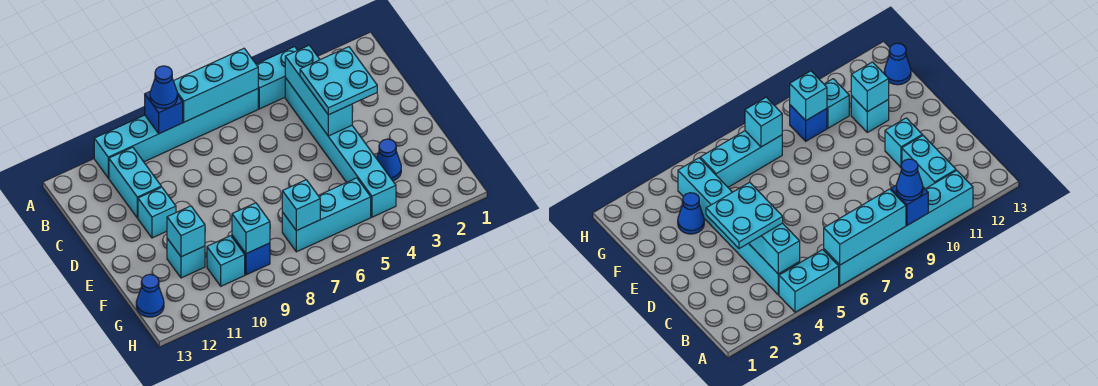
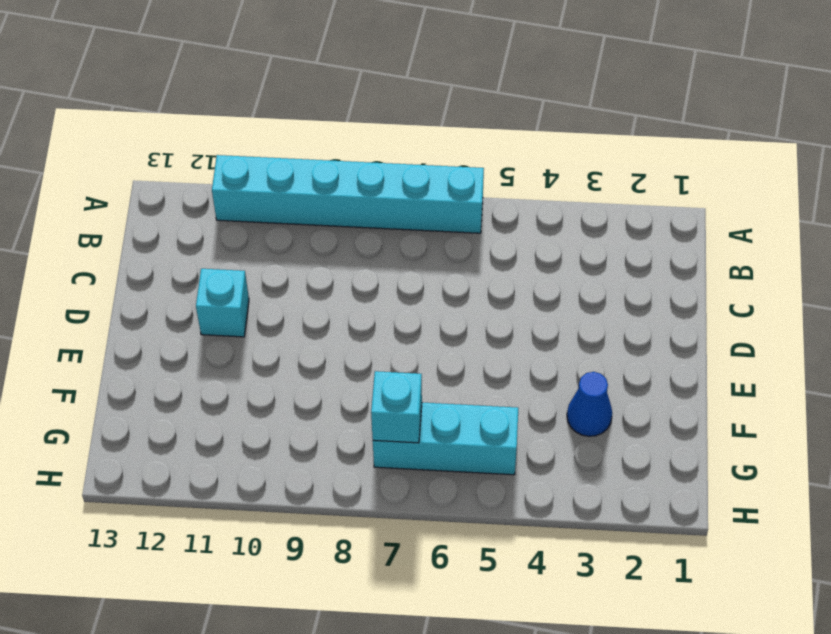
none -> cyan brick A4:A5 level 1
none -> cyan brick B4:G4 level 1
none -> cyan brick B11:C11 level 1

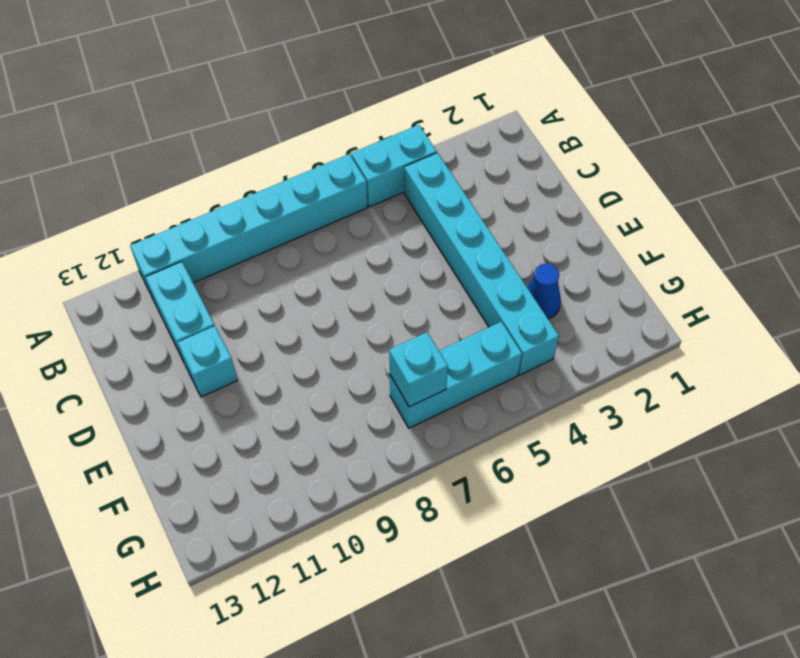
none -> cyan brick F11 level 1
none -> blue brick G9 level 1
none -> cyan brick G10 level 1

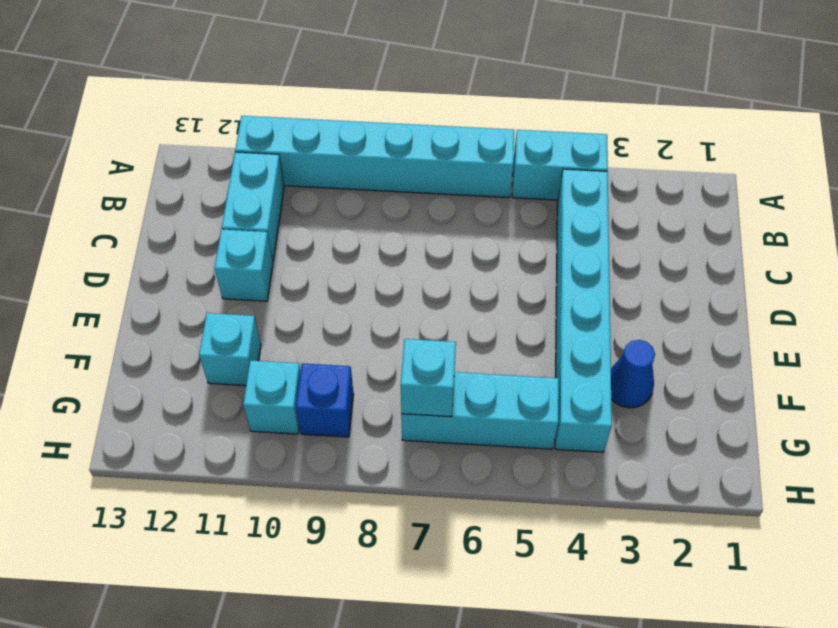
none -> blue cone G13 level 1
none -> cyan brick A6:A8 level 2
none -> blue brick A9 level 2

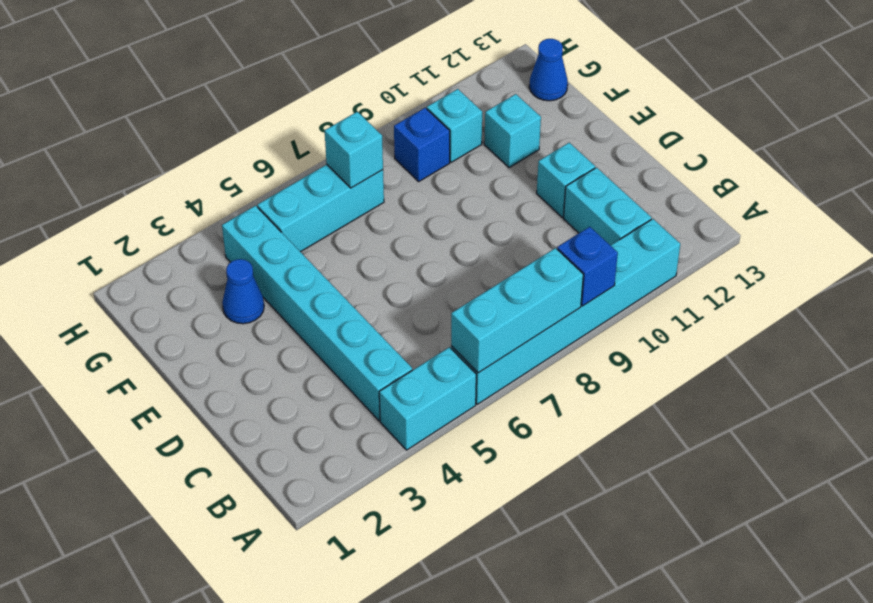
none -> cyan brick B4:D4 level 2
none -> cyan brick F11 level 2
none -> cyan brick G9 level 2

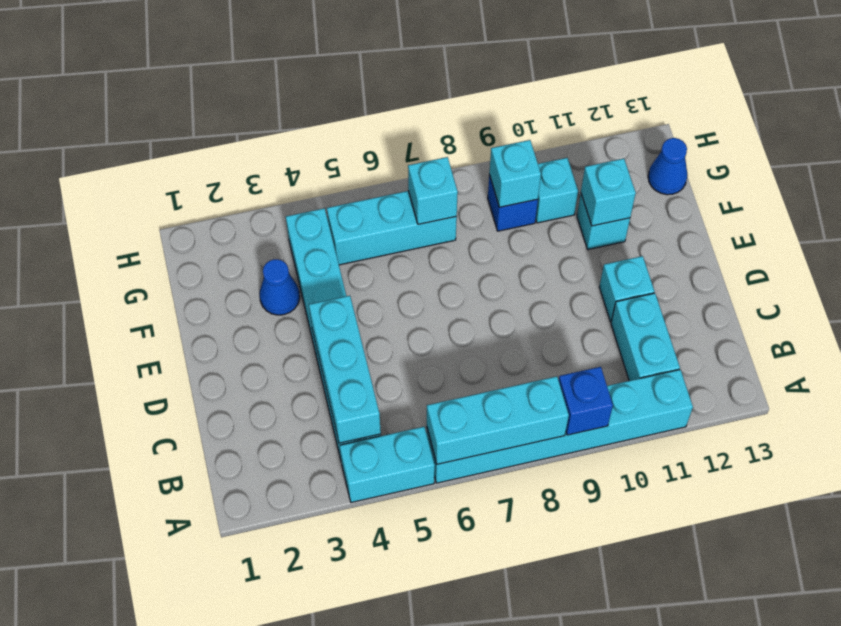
none -> blue cone A9 level 3
none -> cyan plate C3:D4 level 3

